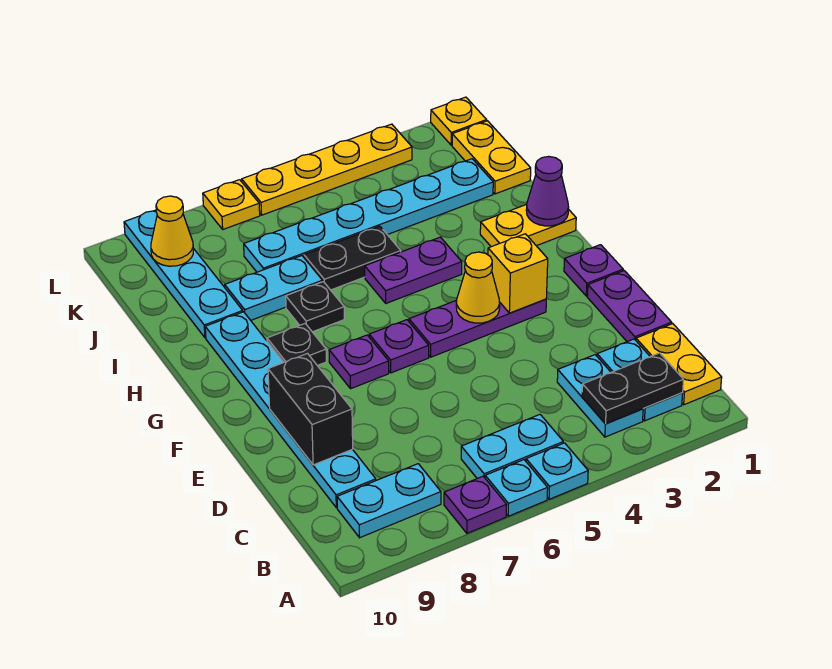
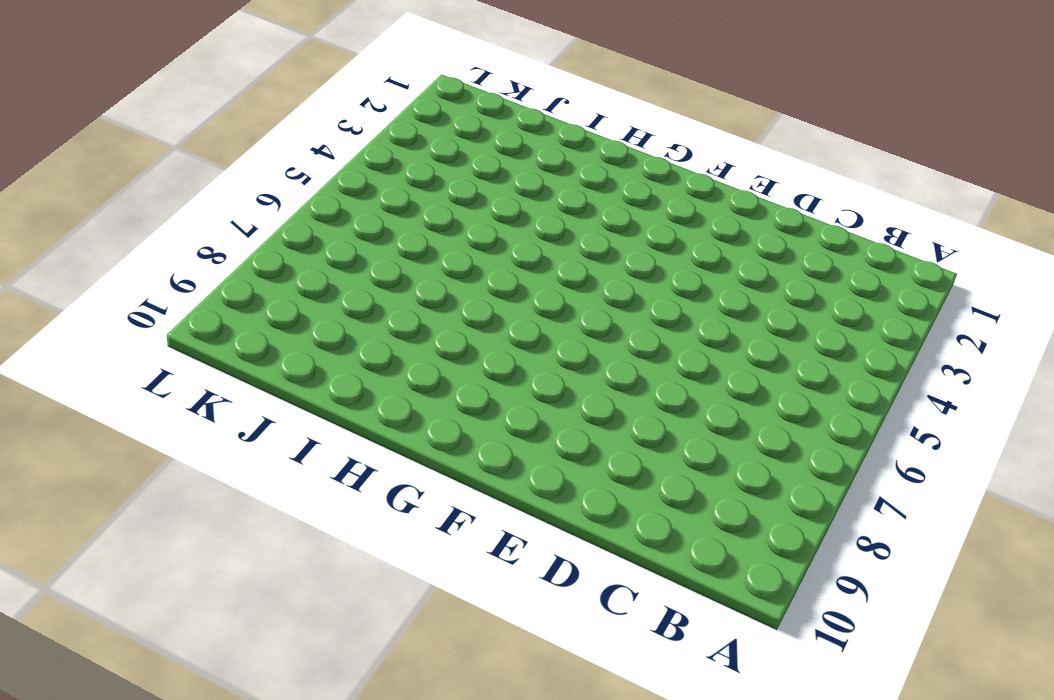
none -> cyan plate A5 level 1
none -> cyan plate A6 level 1
none -> purple plate A7 level 1
none -> yellow plate B1:C1 level 1

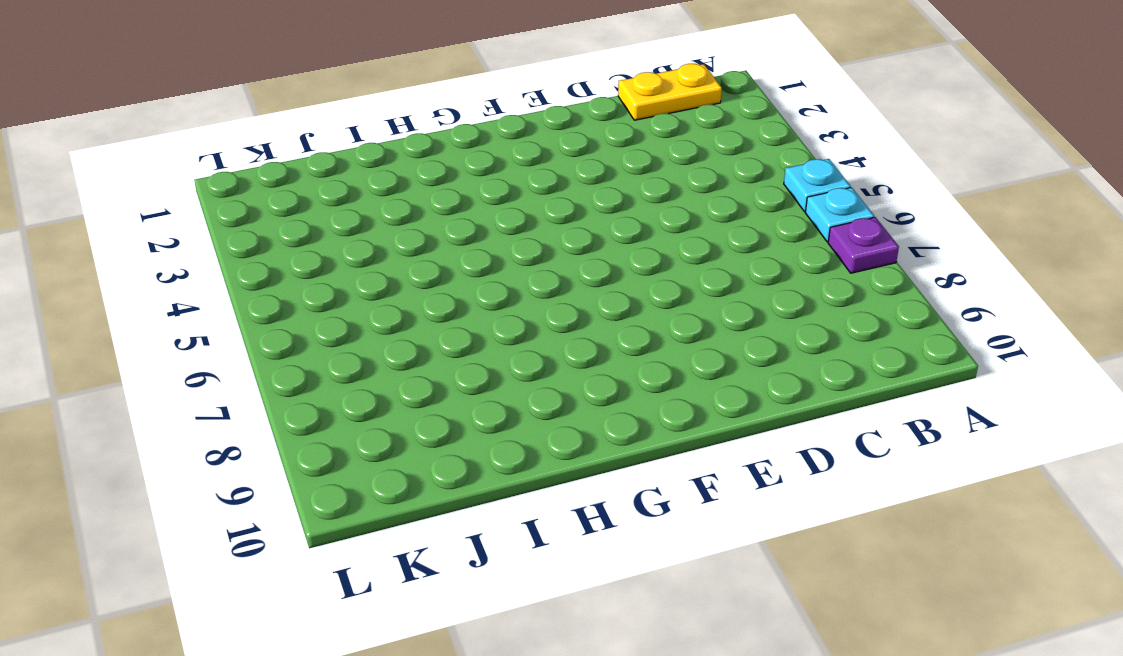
none -> cyan plate B2:C2 level 1
none -> cyan plate B3:C3 level 1
none -> cyan plate B5:B6 level 1
none -> cyan plate B8:B9 level 1

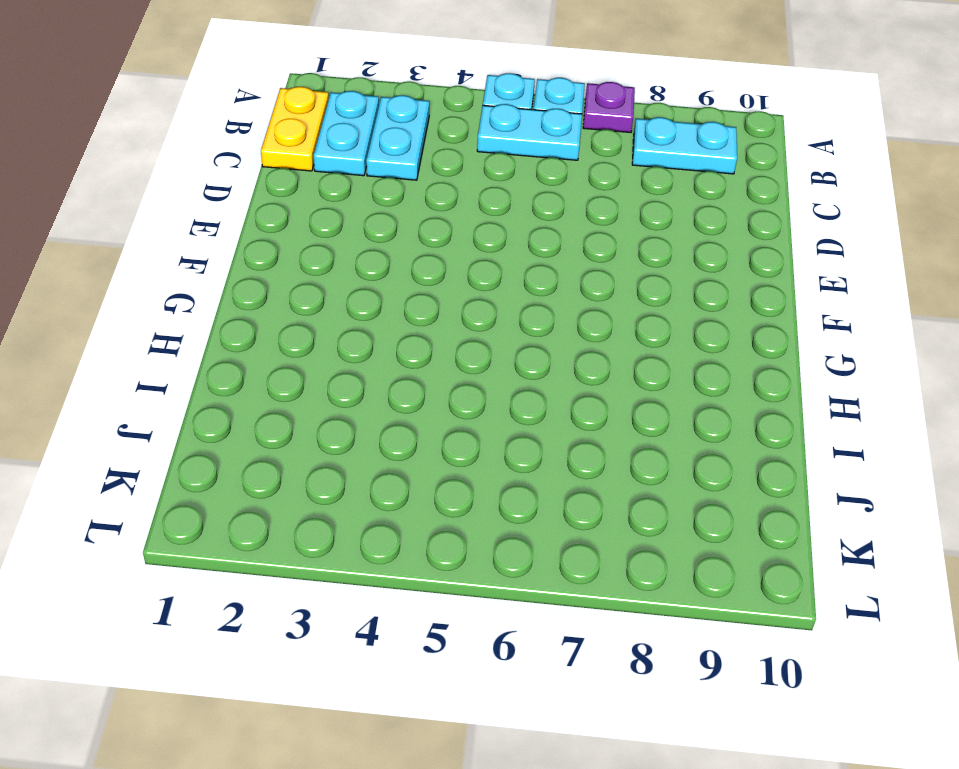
none -> cyan plate C9:H9 level 1
none -> purple plate D1:E1 level 1
none -> purple plate F1 level 1
none -> purple plate F3:F5 level 1

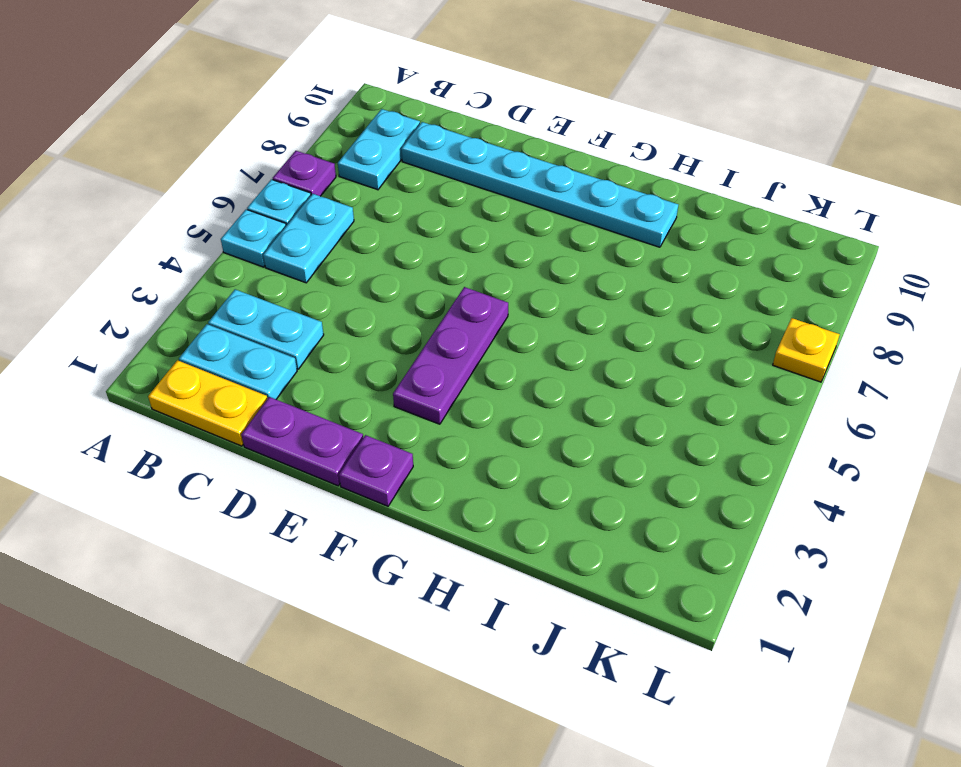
none -> purple plate F6 level 1
none -> purple plate F7 level 1
none -> black plate G8 level 1
none -> yellow plate H1:H2 level 1

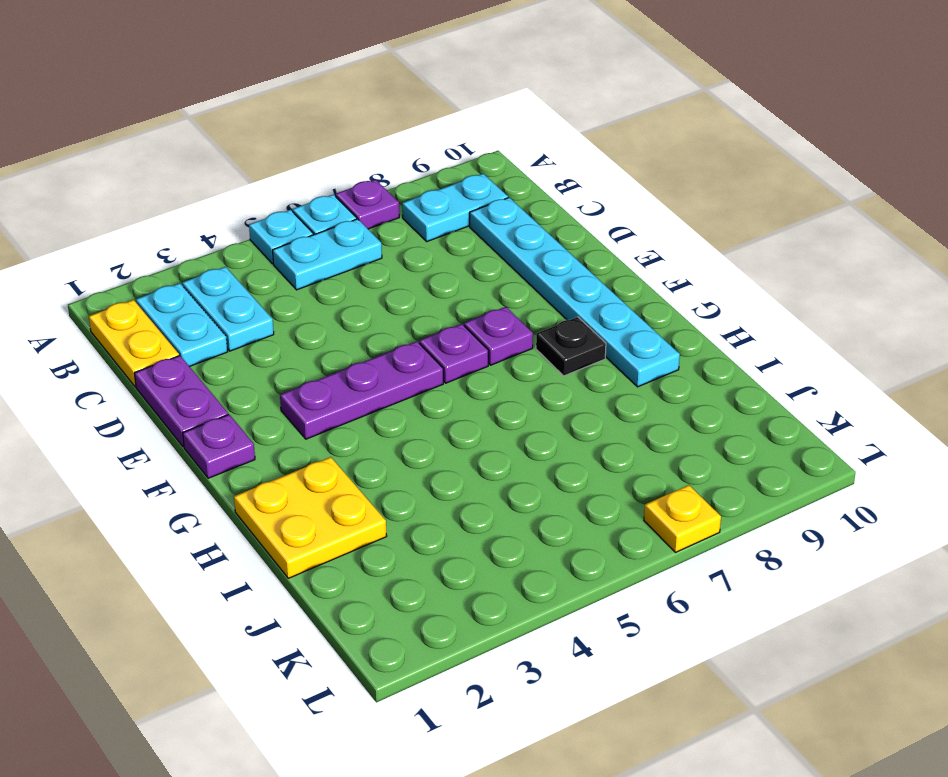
yellow plate H1:I2 level 1 -> yellow plate H1:H2 level 1
none -> purple plate H4:H5 level 1
none -> black plate H7 level 1
none -> black plate I5:I6 level 1
none -> cyan plate I7:I8 level 1

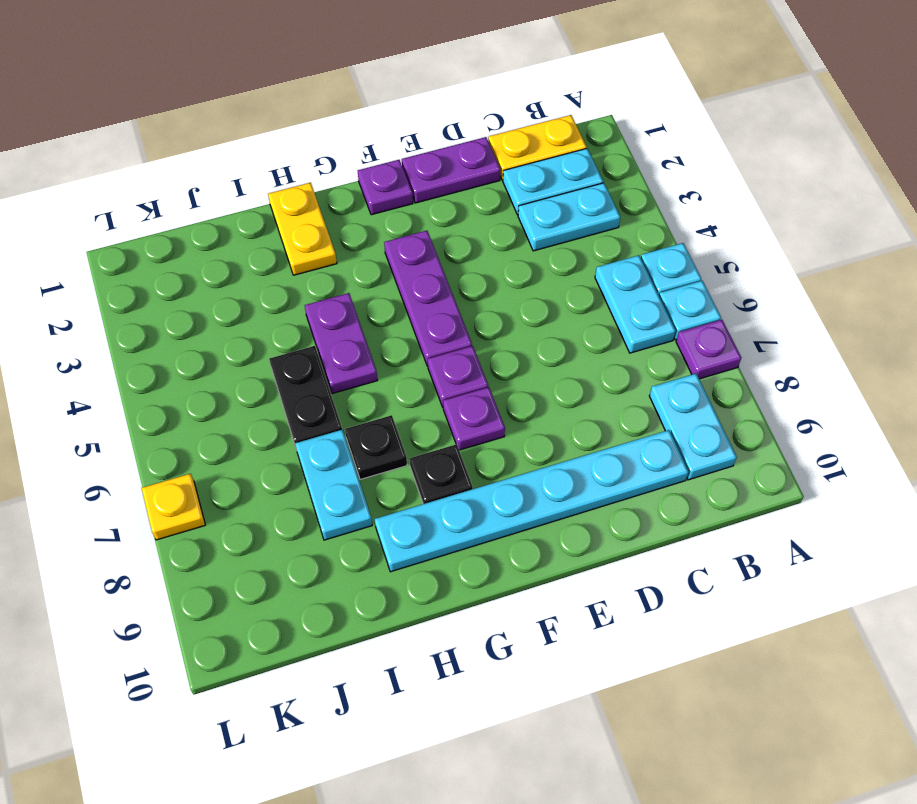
none -> cyan plate I9:L9 level 1
none -> yellow plate J1:K1 level 1
none -> cyan plate J2:J7 level 1
none -> yellow plate L1 level 1

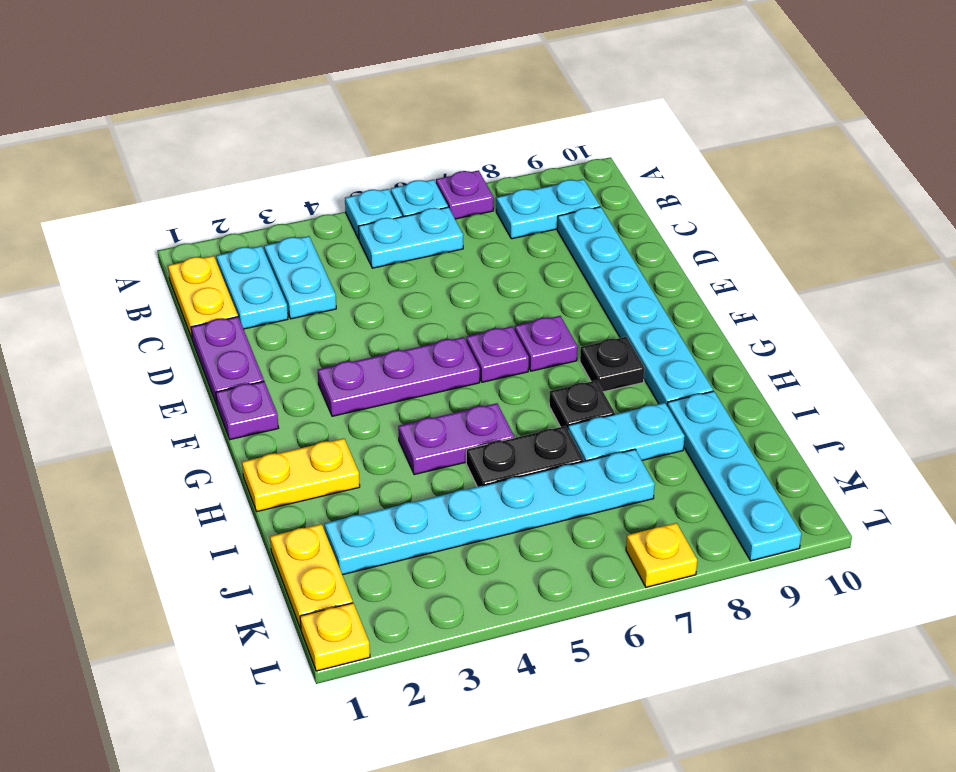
none -> yellow plate L3:L6 level 1
none -> black plate B2:B3 level 2
none -> black brick D9:E9 level 2
none -> yellow brick F3 level 2

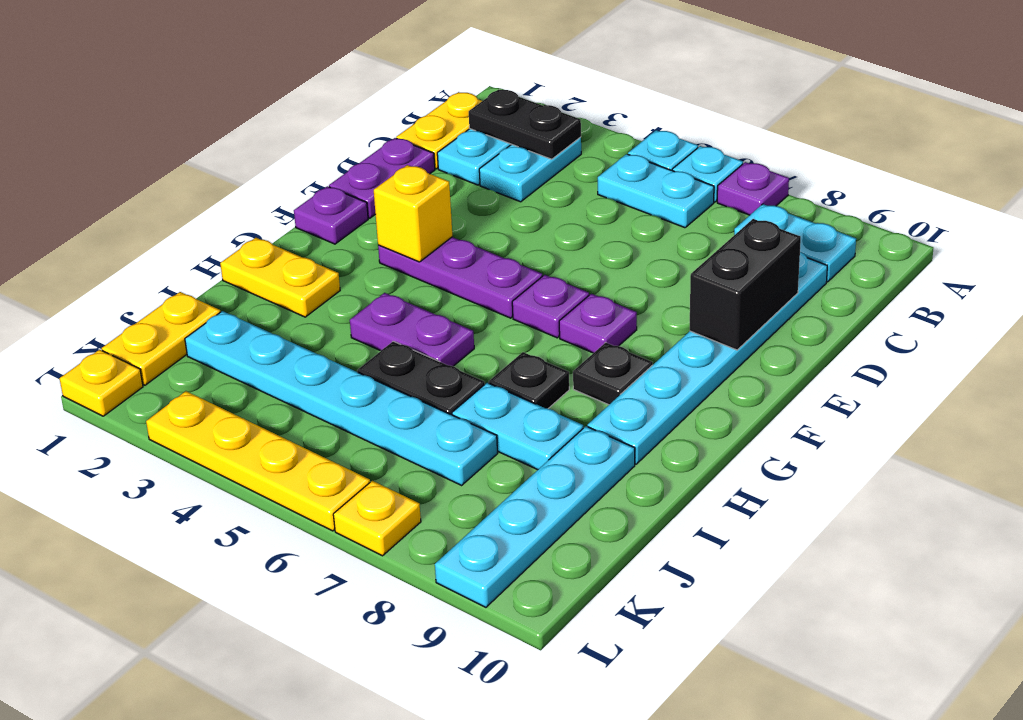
none -> yellow cone F4 level 2
none -> purple cone H1 level 2
none -> yellow cone K9 level 2

